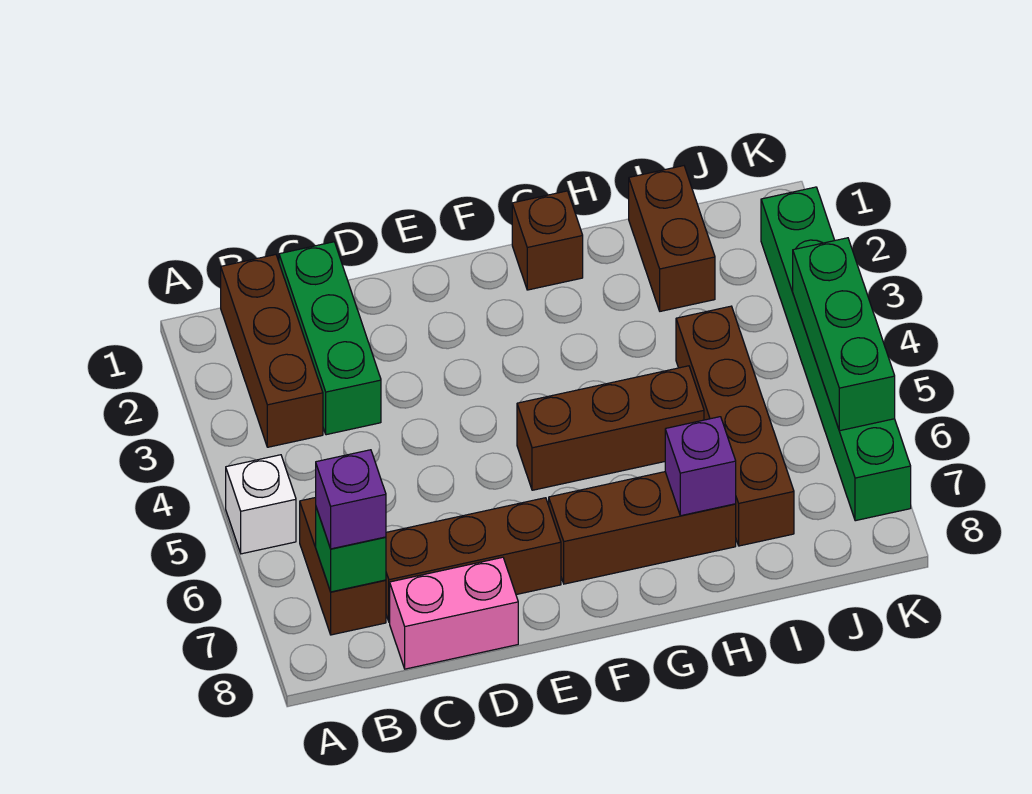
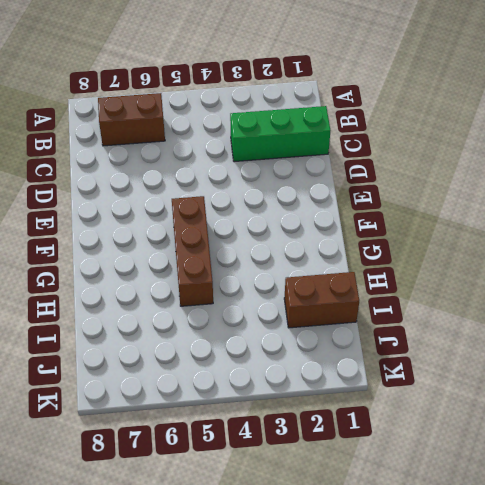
none -> white brick A5 level 1
none -> brown brick B1:B3 level 1
none -> brown brick C7:E7 level 1

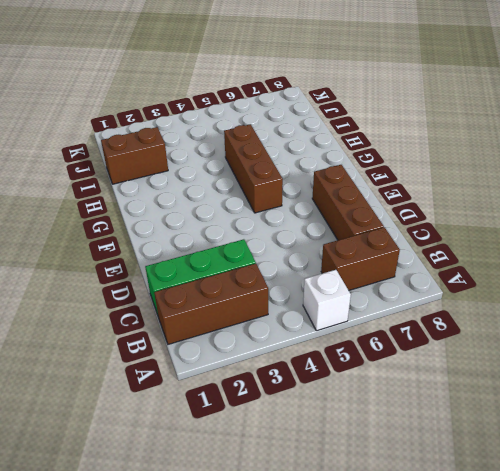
none -> pink brick C8:D8 level 1
none -> brown brick F7:H7 level 1
none -> brown brick G1 level 1

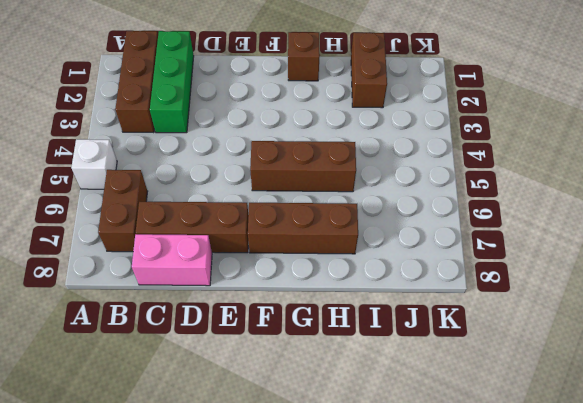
none -> brown brick I4:I7 level 1
none -> green brick K2:K7 level 1
none -> green brick B7 level 2

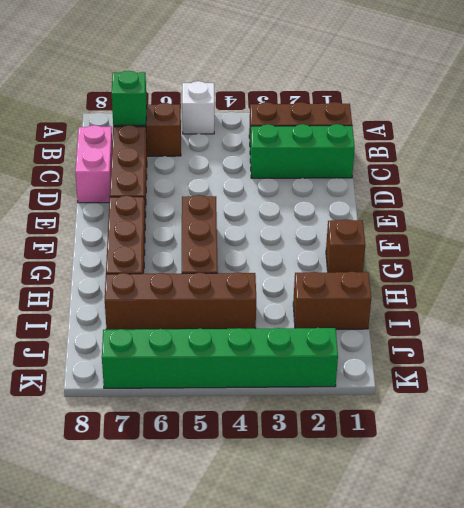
none -> purple brick H7 level 2
none -> green brick K4:K6 level 2
none -> purple brick B7 level 3

